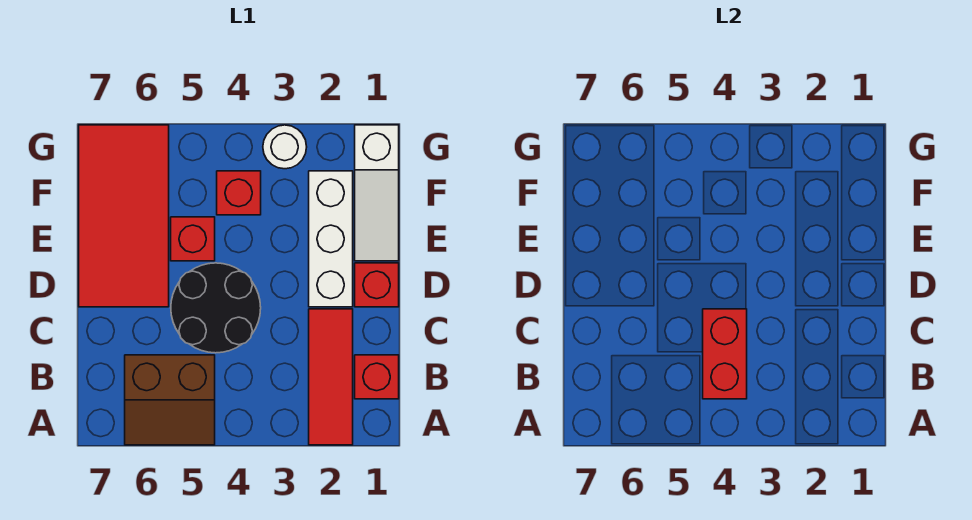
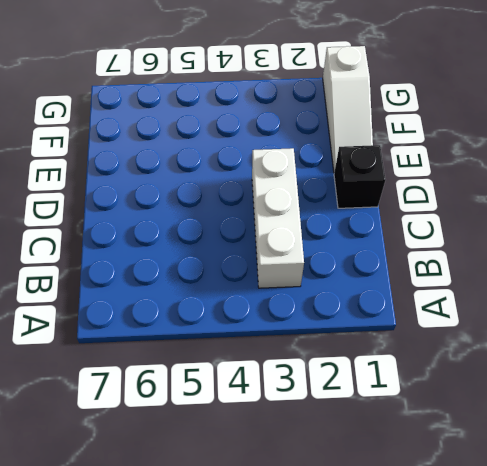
white brick B3:D3 level 1 -> white brick D2:F2 level 1
black brick D1 level 1 -> red brick D1 level 1
none -> red tile A2:C2 level 1
none -> brown slope A5:B6 level 1 top B
none -> red brick B1 level 1

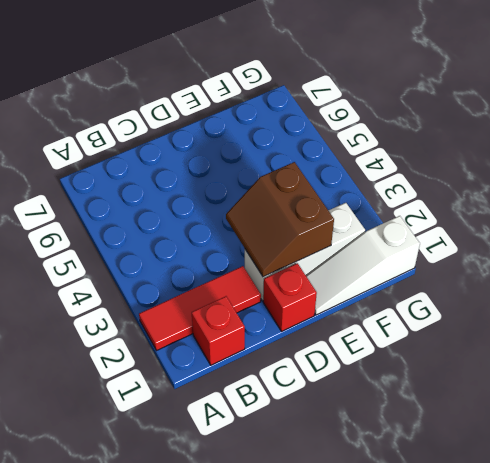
brown slope D2:E3 level 2 top E -> brown slope A5:B6 level 1 top B
none -> black round brick C4:D5 level 1
none -> red tile D6:G7 level 1
none -> red brick E5 level 1

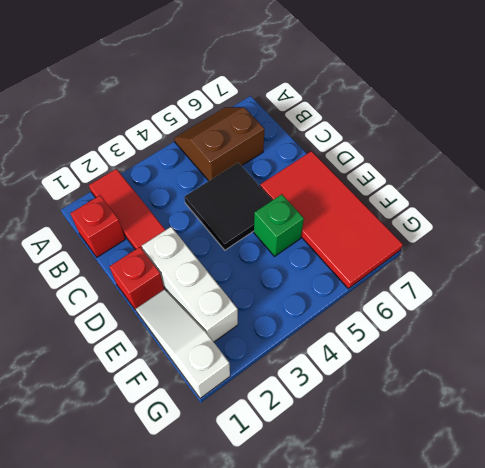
black tile C4:D5 level 1 -> black round brick C4:D5 level 1
green brick E5 level 1 -> red brick E5 level 1
none -> red brick F4 level 1
none -> white round brick G3 level 1
none -> red brick B4:C4 level 2

